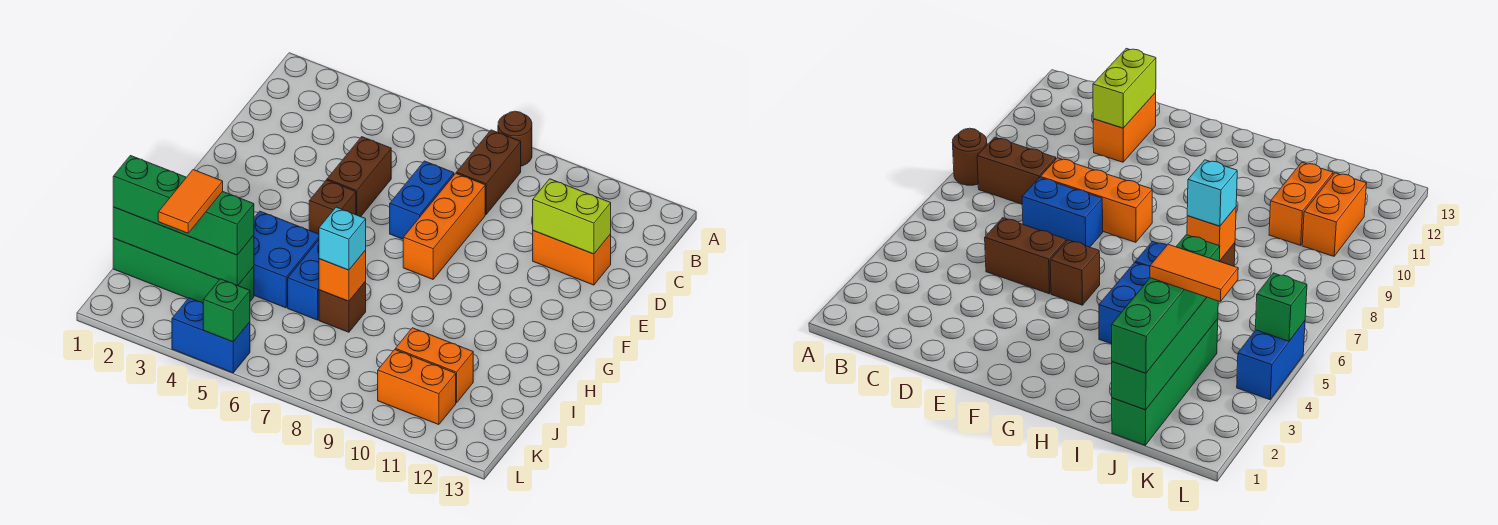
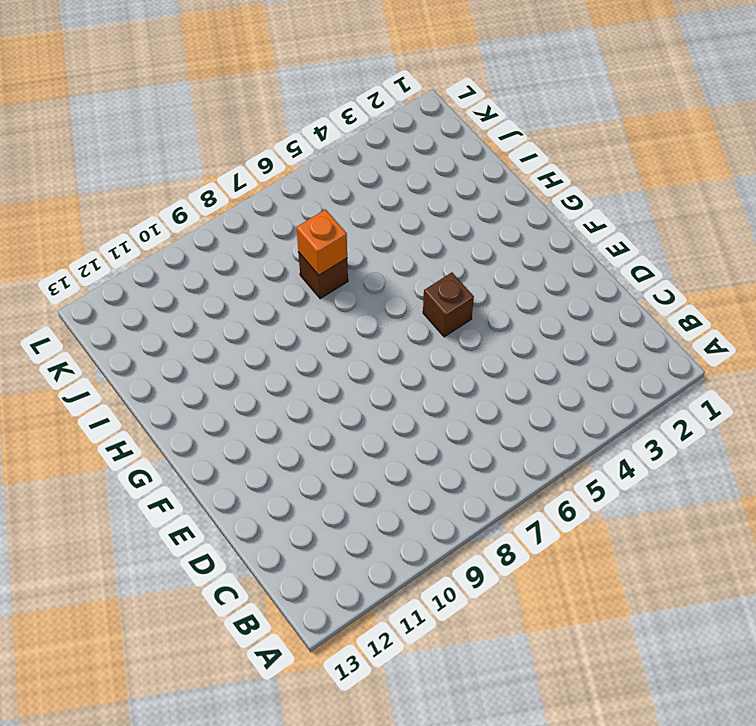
none -> brown round brick A8 level 1
none -> brown brick B8:C8 level 1
none -> brown brick D5:E5 level 1

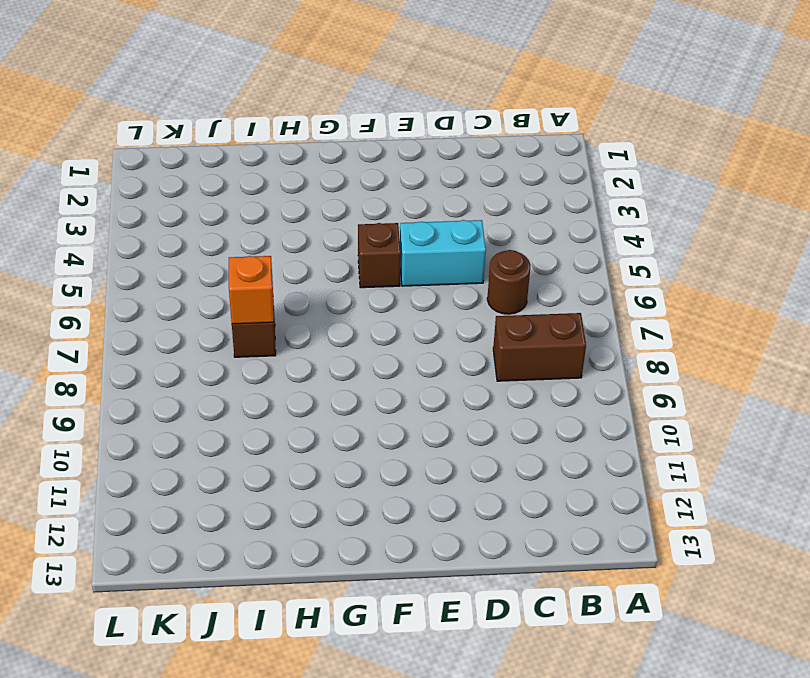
brown round brick C6 level 1 -> brown round brick A8 level 1
cyan brick D5:E5 level 1 -> brown brick D5:E5 level 1
none -> blue brick D7:E7 level 1
none -> orange brick D8:F8 level 1
none -> orange brick D11:D12 level 1

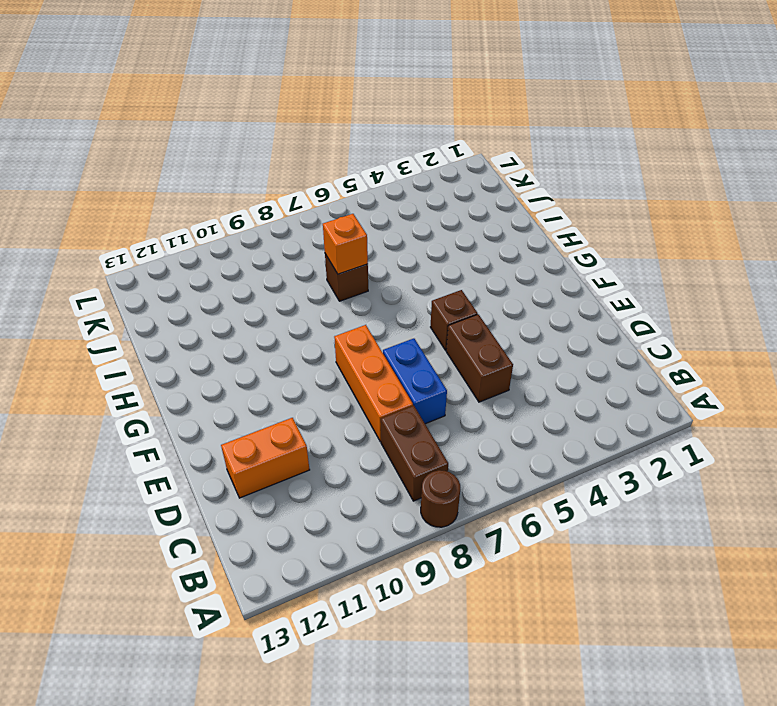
none -> blue brick H4:I5 level 1
none -> blue brick H6:I6 level 1
none -> green brick J1:J4 level 1

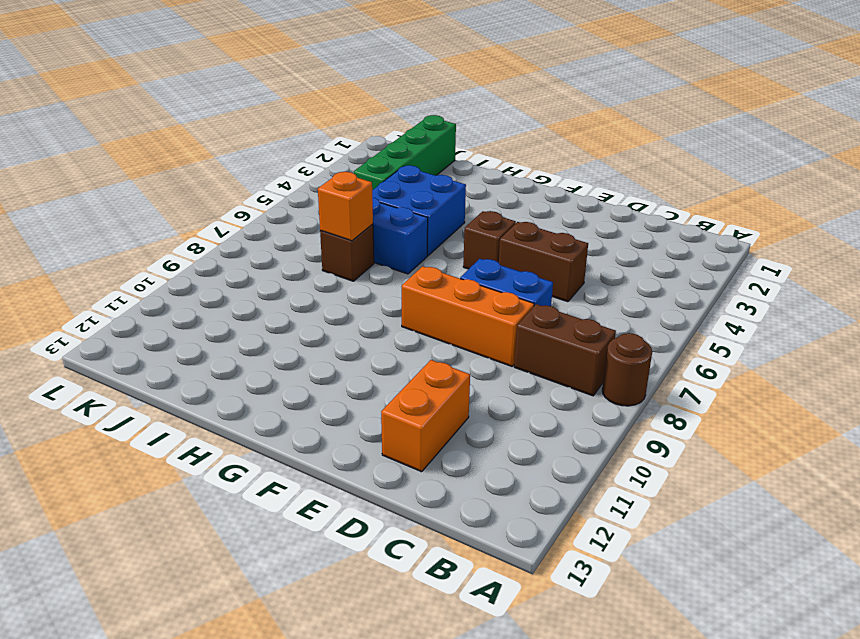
none -> orange brick J10:J11 level 1
none -> orange brick K10:K11 level 1
none -> blue brick L4:L5 level 1

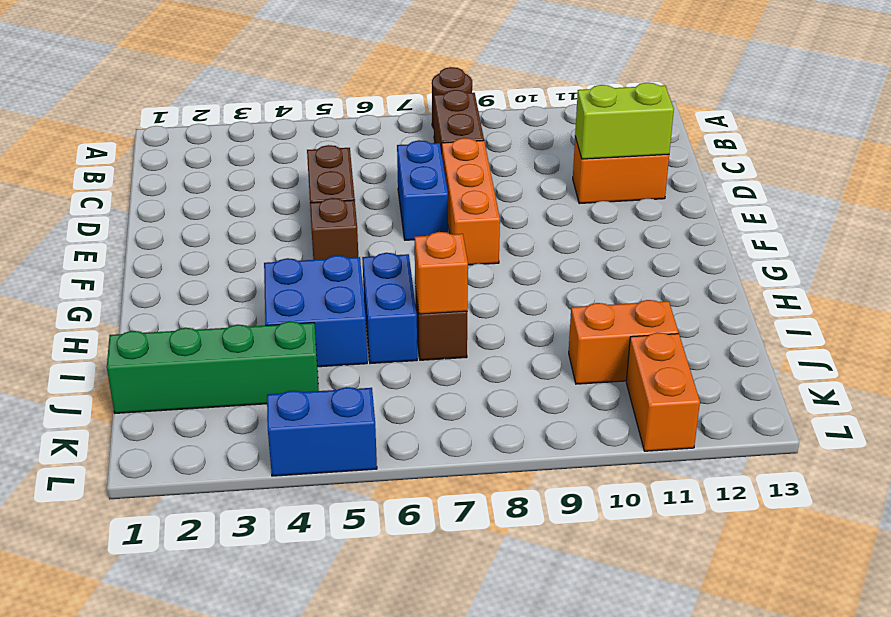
orange brick K11:L11 level 1 -> orange brick K10:K11 level 1
none -> green brick J1:J4 level 2
none -> green brick L5 level 2
none -> cyan brick I7 level 3

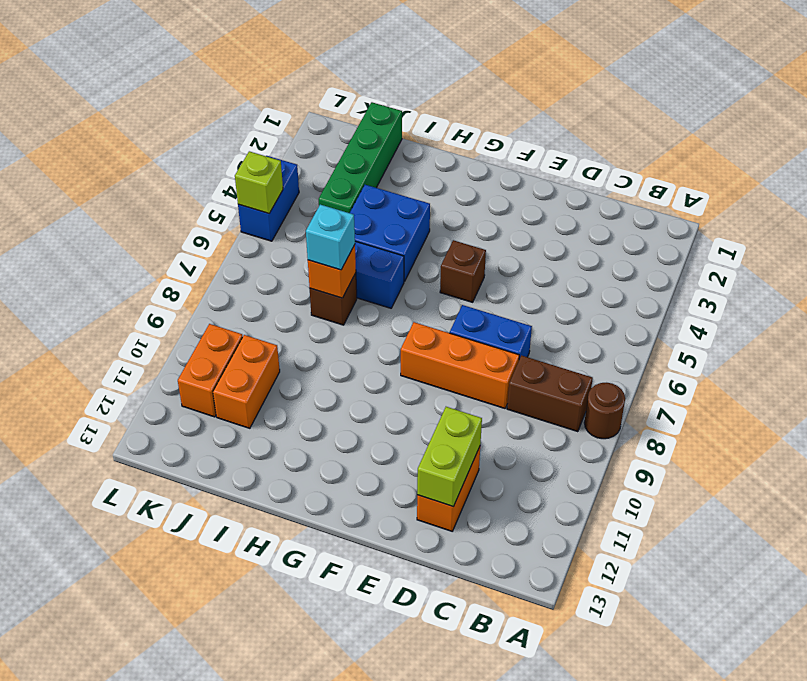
lime brick L5 level 2 -> green brick L5 level 2
none -> brown brick D5:E5 level 1
none -> green brick J1:J4 level 2
none -> green brick J1:J4 level 3

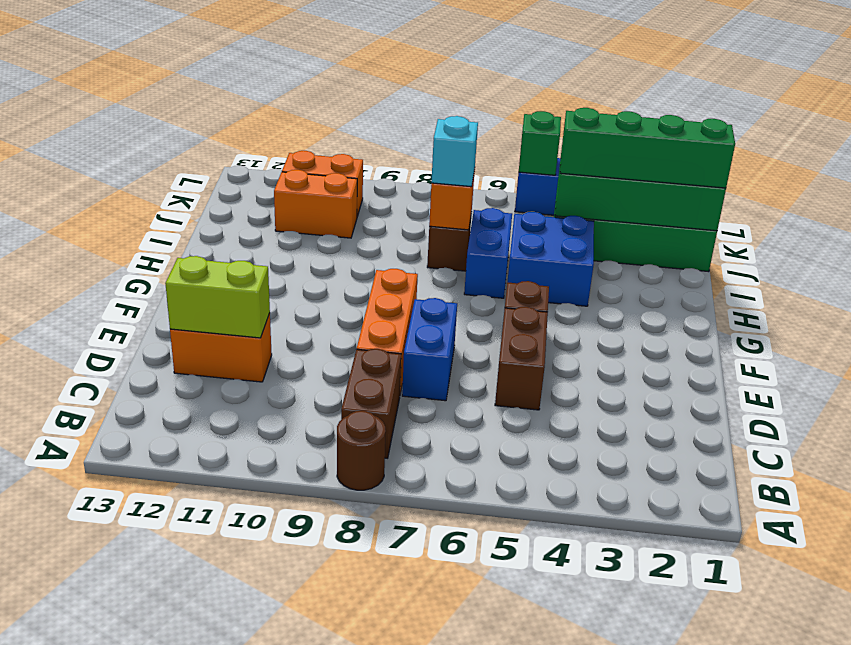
none -> orange tile J3:K3 level 4

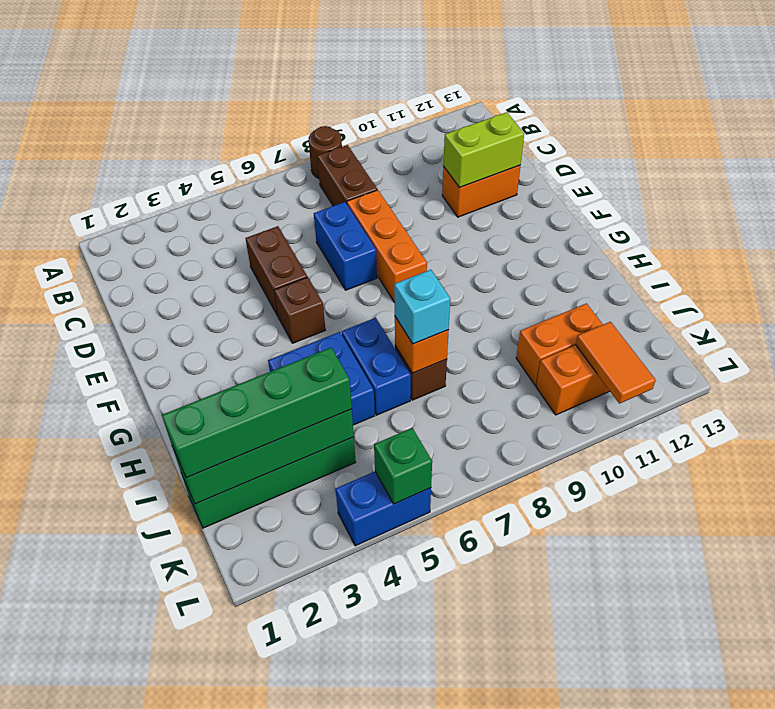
orange tile K11:L11 level 2 -> orange tile J3:K3 level 4

